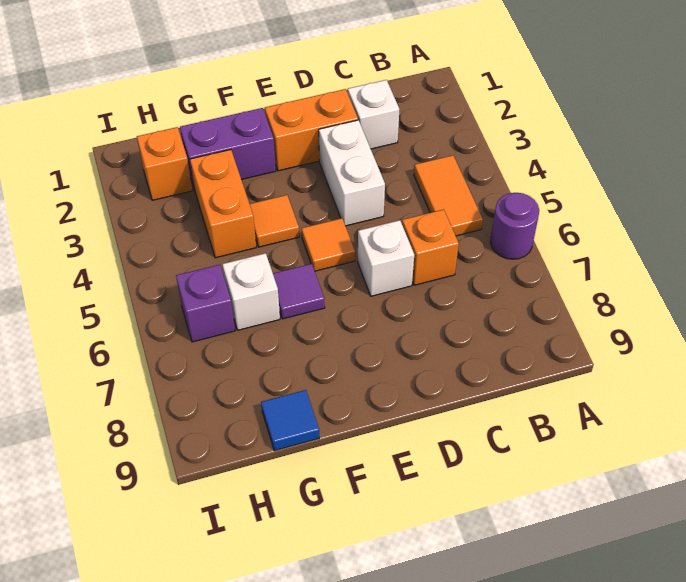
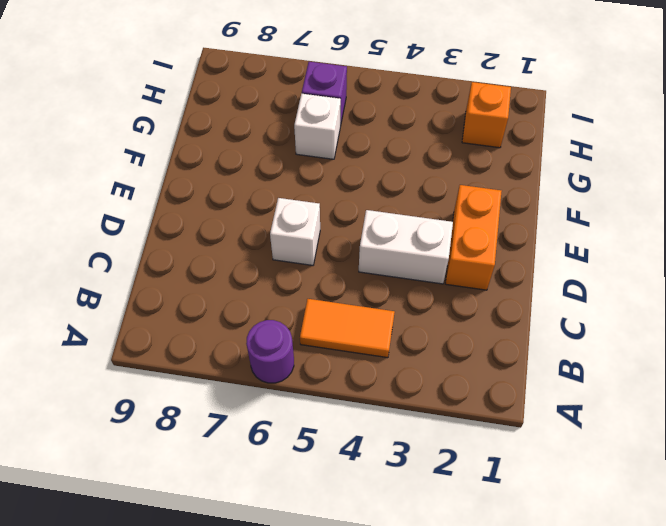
none -> white brick C2 level 1
none -> orange brick C6 level 1
none -> orange tile E5 level 1

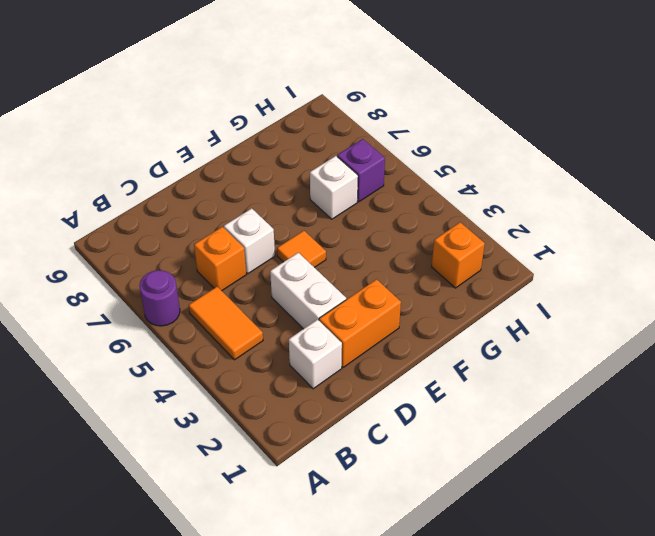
none -> purple brick F2:G2 level 1
none -> orange tile F4 level 1
none -> purple tile F6 level 1

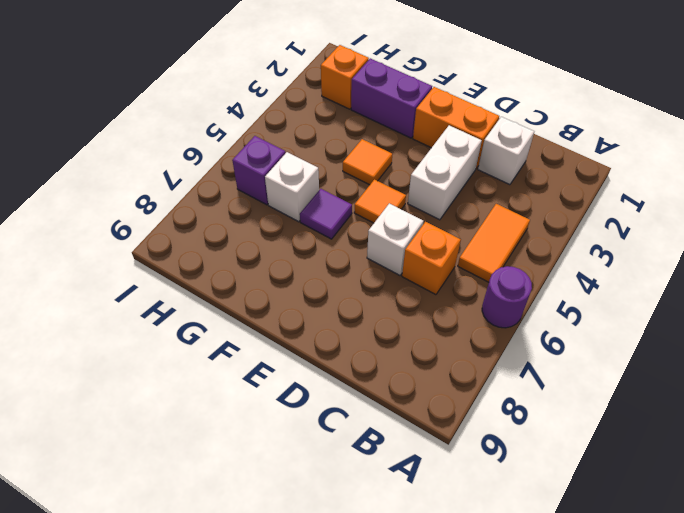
none -> orange brick G3:G4 level 1
none -> blue tile G9 level 1

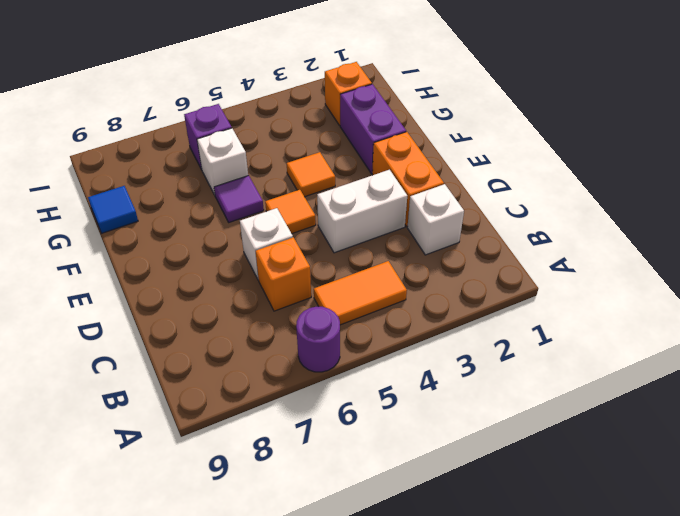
none -> orange brick G3:G4 level 1

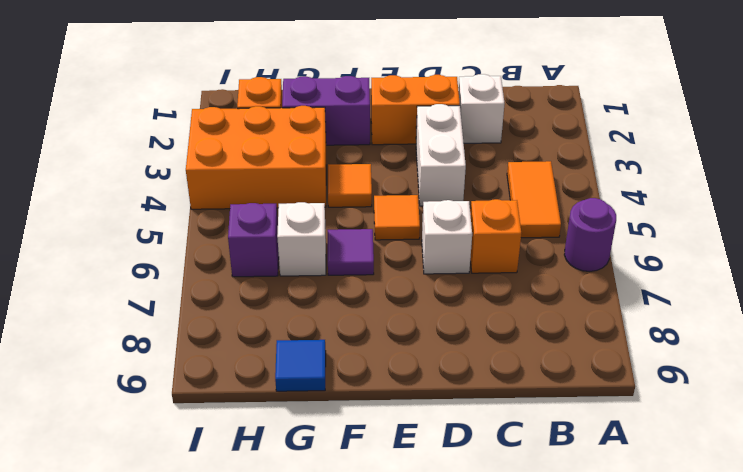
orange brick G3:I4 level 1 -> orange brick G3:G4 level 1

